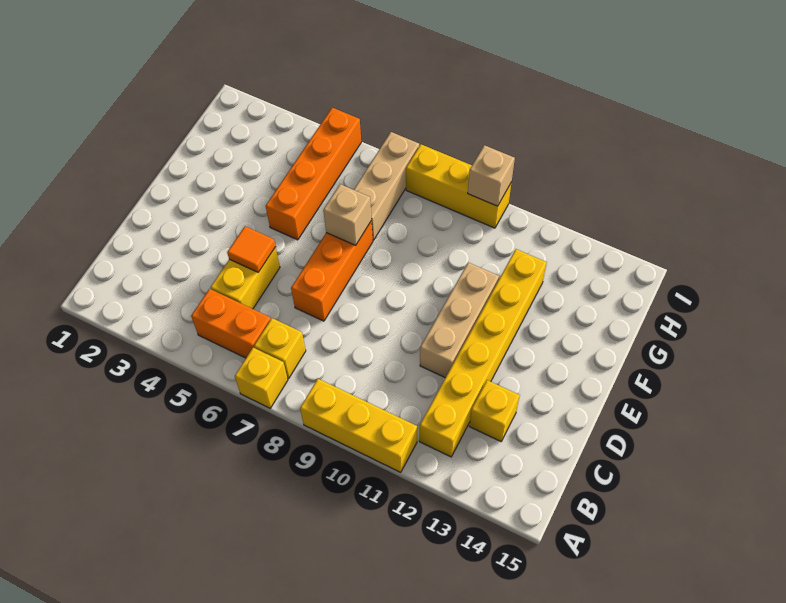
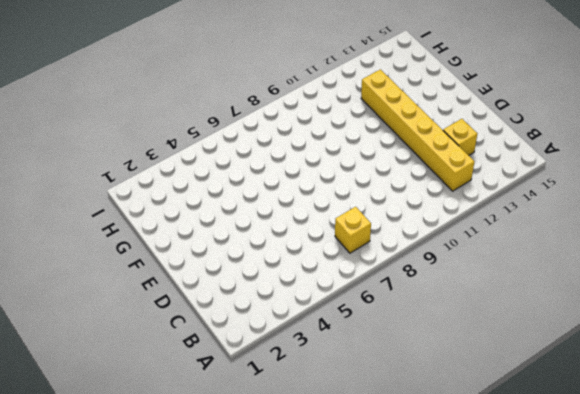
none -> yellow brick A7 level 1
none -> yellow brick A9:A11 level 1
none -> orange brick B5:B6 level 1

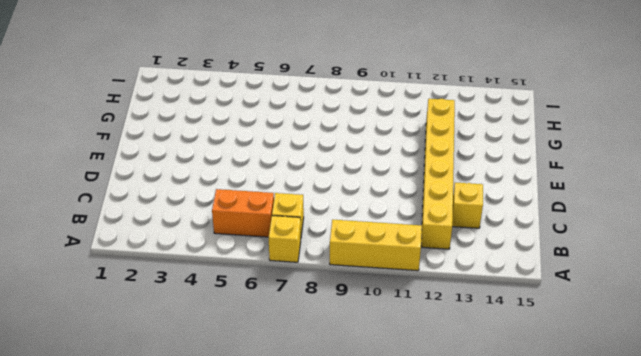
none -> yellow brick C5:D5 level 1
none -> orange brick D7:F7 level 1
none -> tan brick D11:F11 level 1

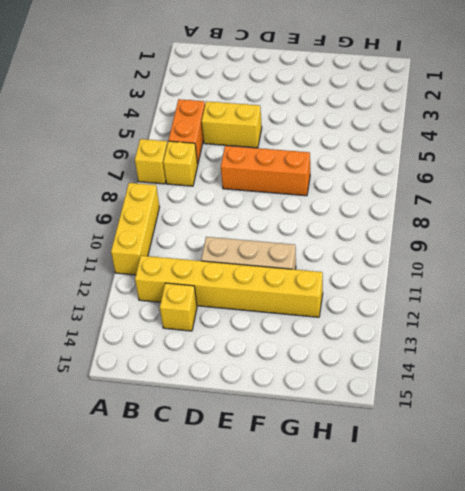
none -> orange brick F5:I5 level 1
none -> tan brick G7:I7 level 1
none -> yellow brick I8:I10 level 1

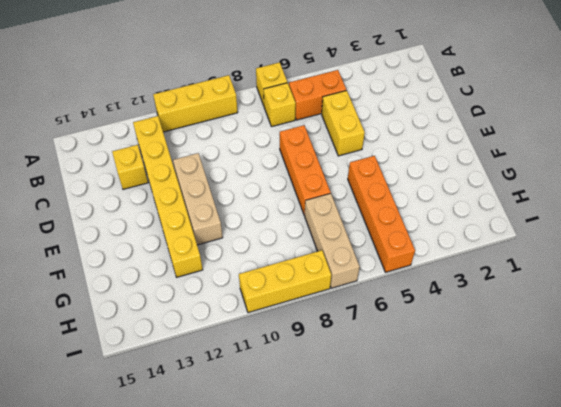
none -> orange tile D5 level 2
none -> tan brick F7 level 2
none -> tan brick I10 level 2

